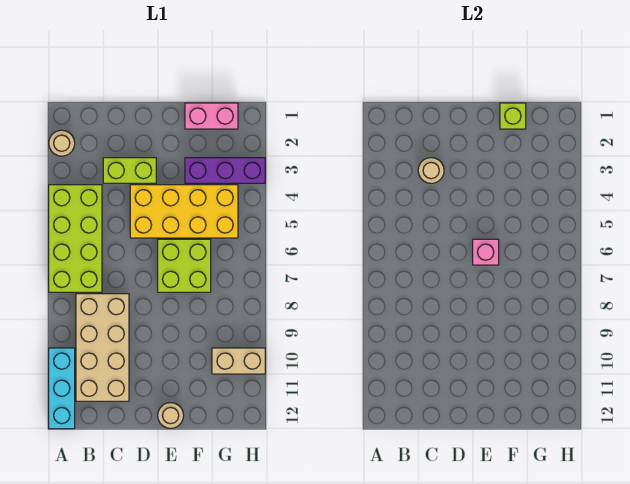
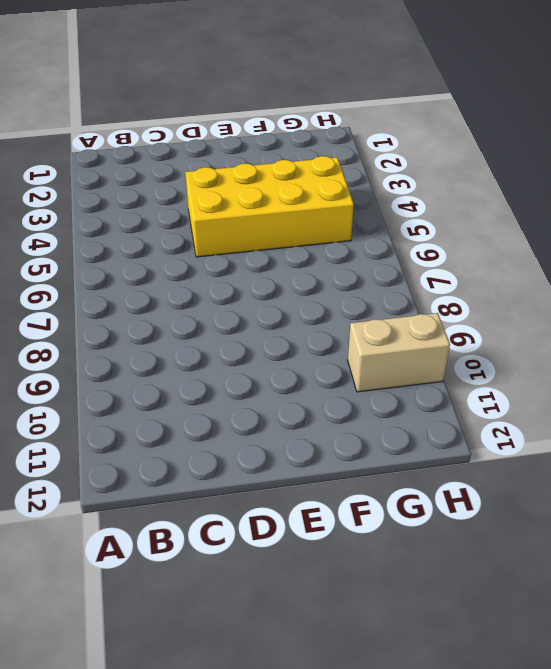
none -> tan round brick A2 level 1
none -> lime brick A4:B7 level 1
none -> cyan brick A10:A12 level 1

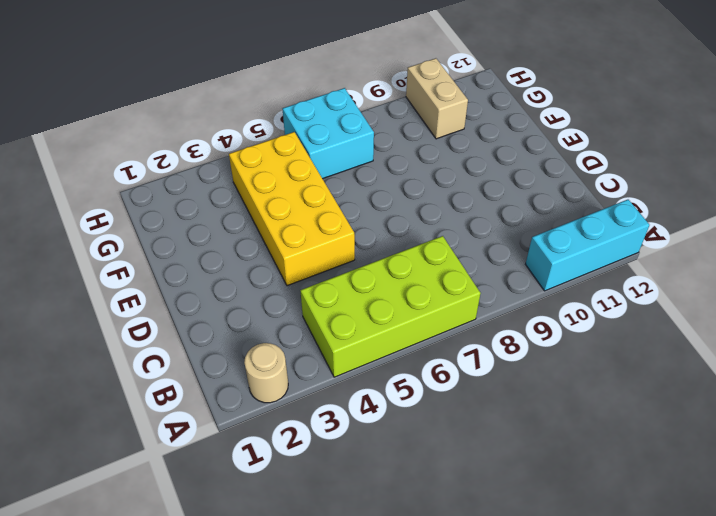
cyan brick G6:H7 level 1 -> none
none -> tan brick B8:C11 level 1
none -> lime brick C3:D3 level 1
none -> lime brick E6:F7 level 1

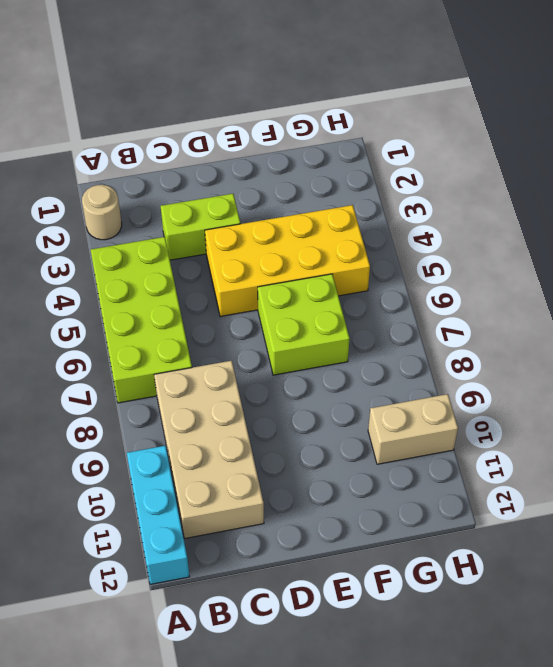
none -> tan round brick E12 level 1
none -> pink brick F1:G1 level 1
none -> purple brick F3:H3 level 1

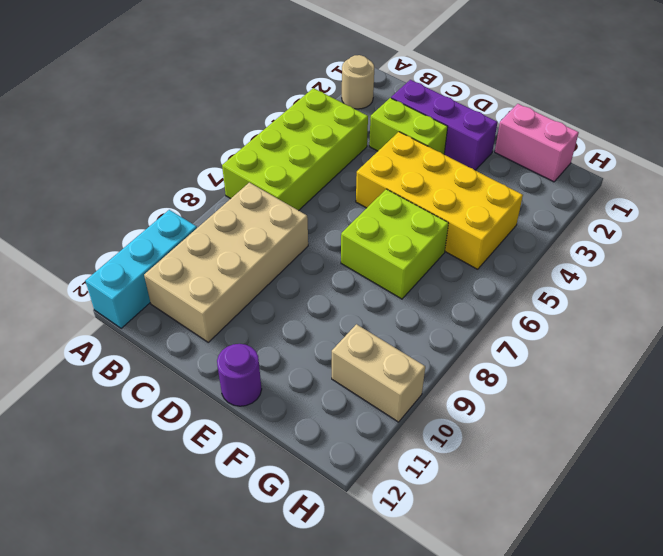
purple brick C2:E2 level 1 -> purple brick F3:H3 level 1
purple round brick E12 level 1 -> tan round brick E12 level 1
none -> tan round brick C3 level 2
none -> pink brick E6 level 2
none -> lime brick F1 level 2

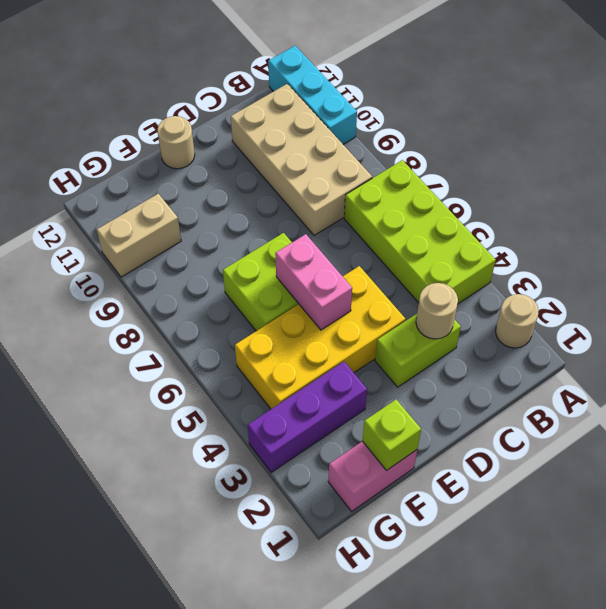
pink brick E5:E6 level 2 -> pink brick E6 level 2

